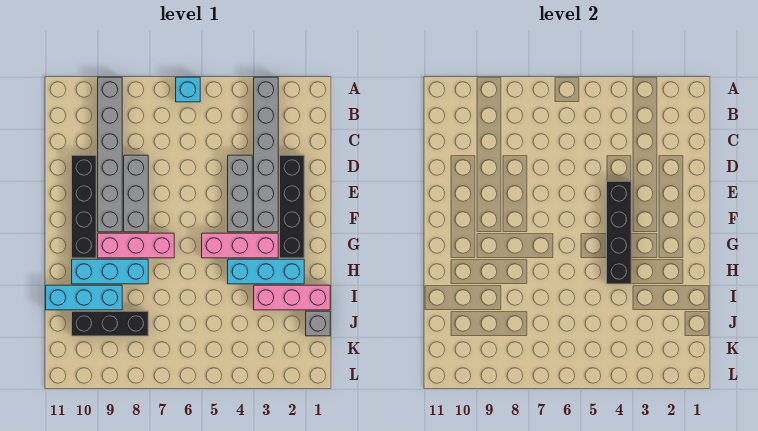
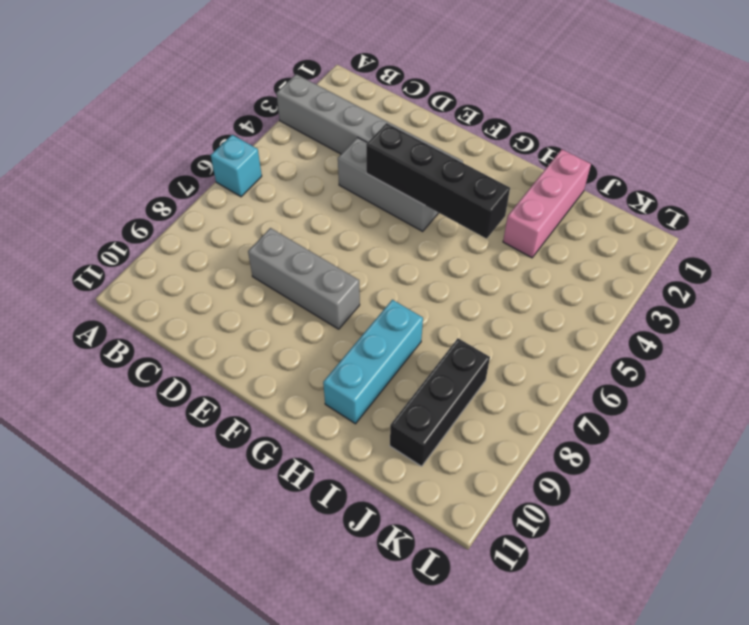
none -> grey brick A9:F9 level 1
none -> black brick D2:G2 level 1
none -> black brick D10:G10 level 1

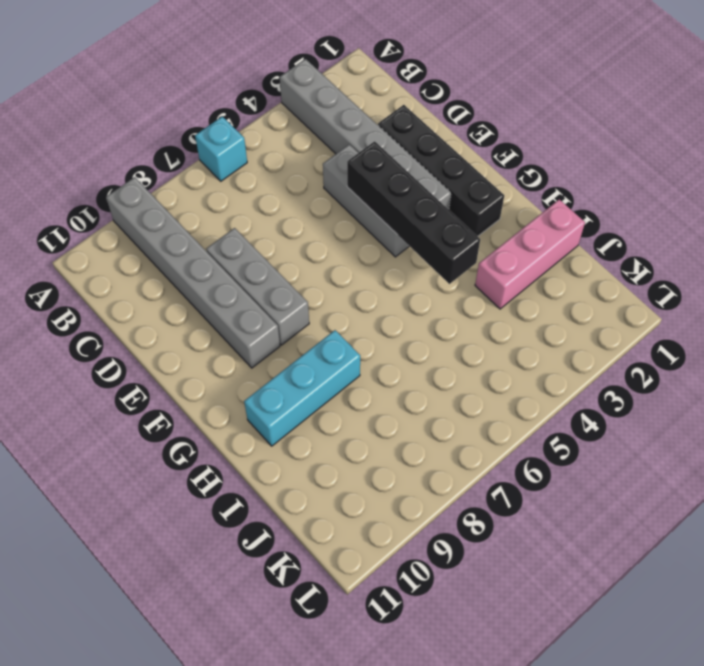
none -> black brick D10:G10 level 1
none -> pink brick G3:G5 level 1
none -> pink brick G7:G9 level 1

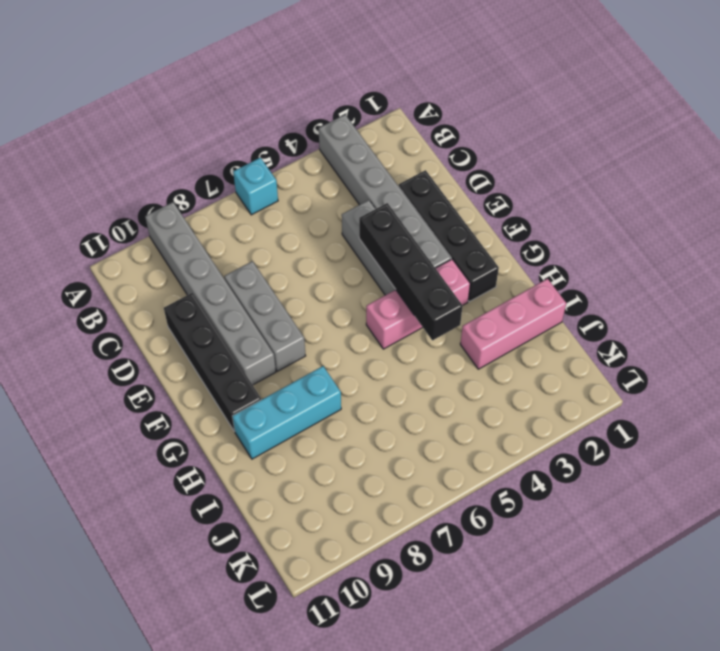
none -> pink brick G7:G9 level 1
none -> cyan brick H2:H4 level 1
none -> cyan brick I9:I11 level 1

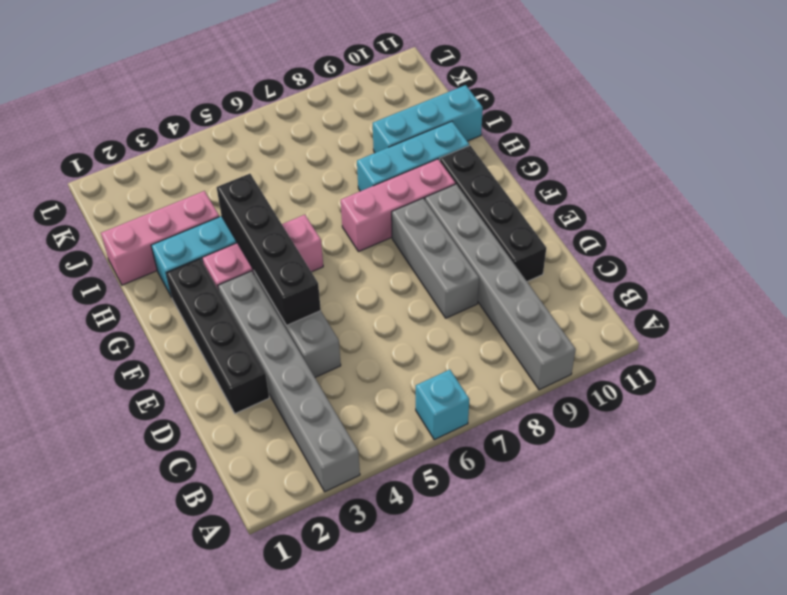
none -> grey brick J1 level 1
none -> black brick J8:J10 level 1

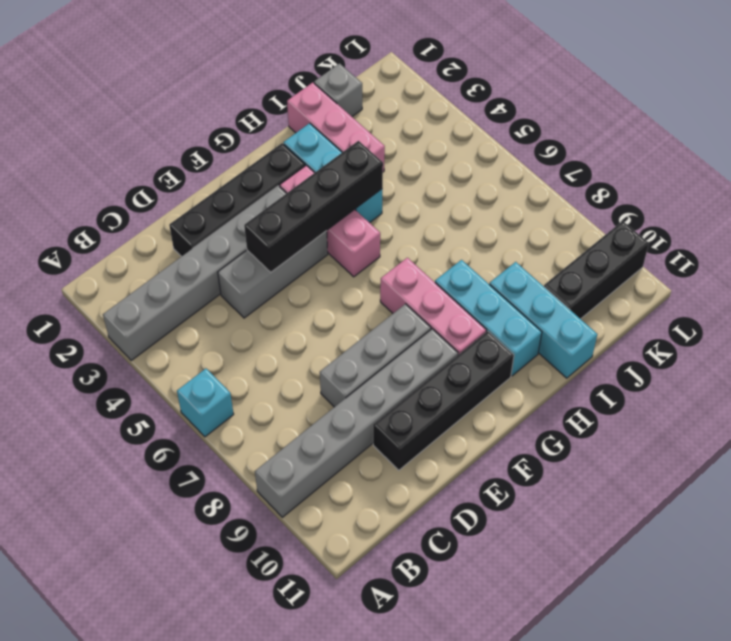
black brick J10:L10 level 1 -> black brick J8:J10 level 1

